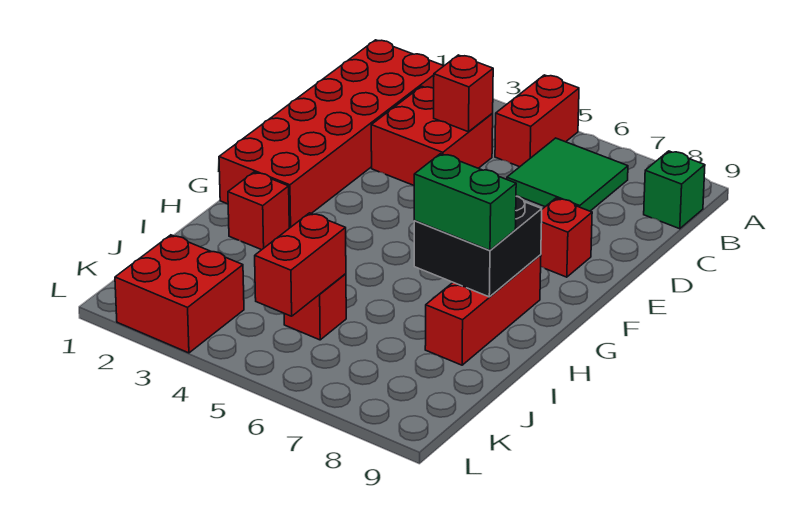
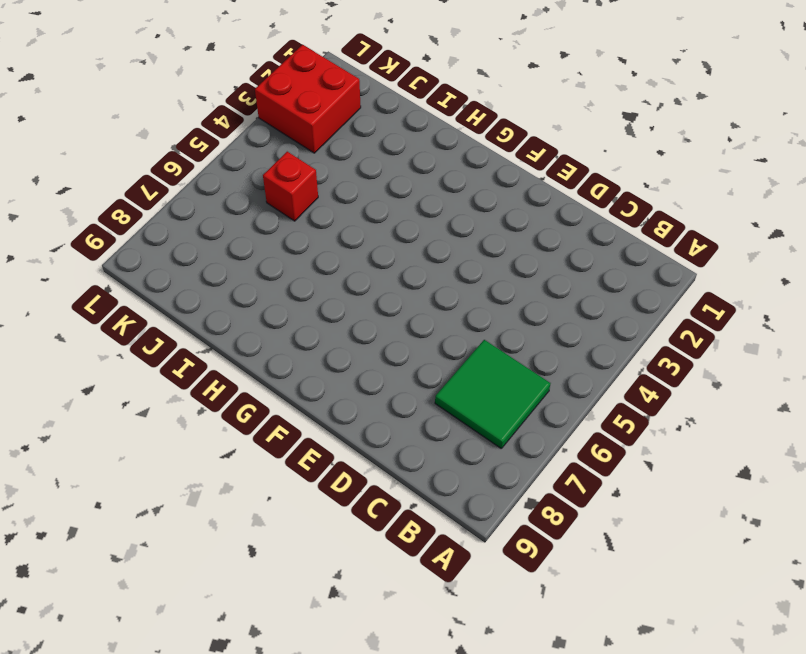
none -> red brick A5:B5 level 1
none -> red brick B1:G2 level 1
none -> green brick B9 level 1

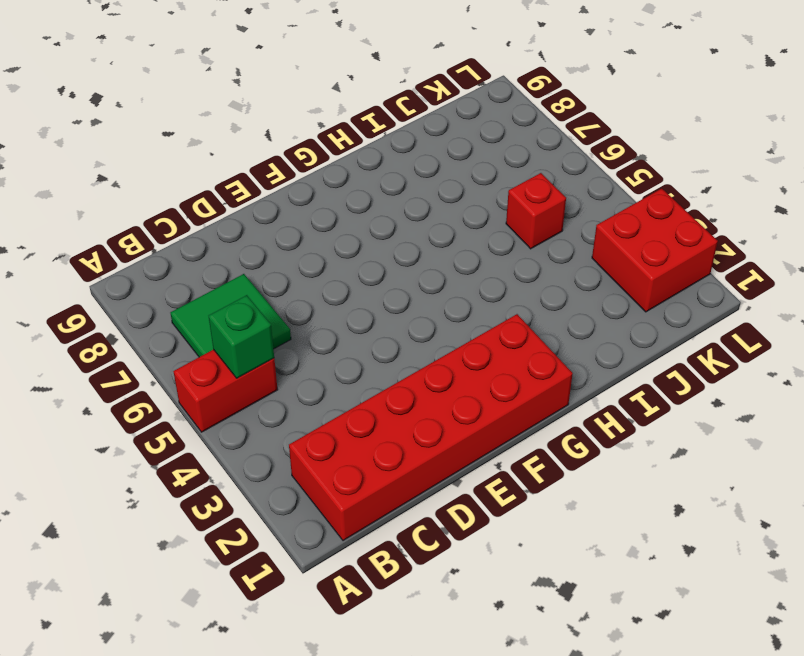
green brick B5 level 2 -> green brick B9 level 1
none -> red brick C3:D4 level 1
none -> red brick E8 level 1
none -> red brick G8:I8 level 1

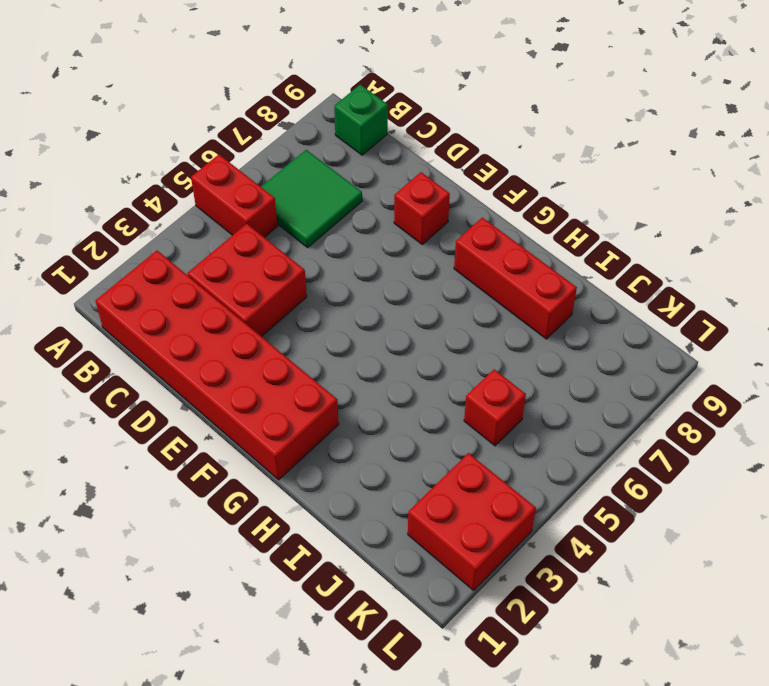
none -> red brick H2 level 1
none -> red brick C4 level 2
none -> black brick G7:H8 level 2

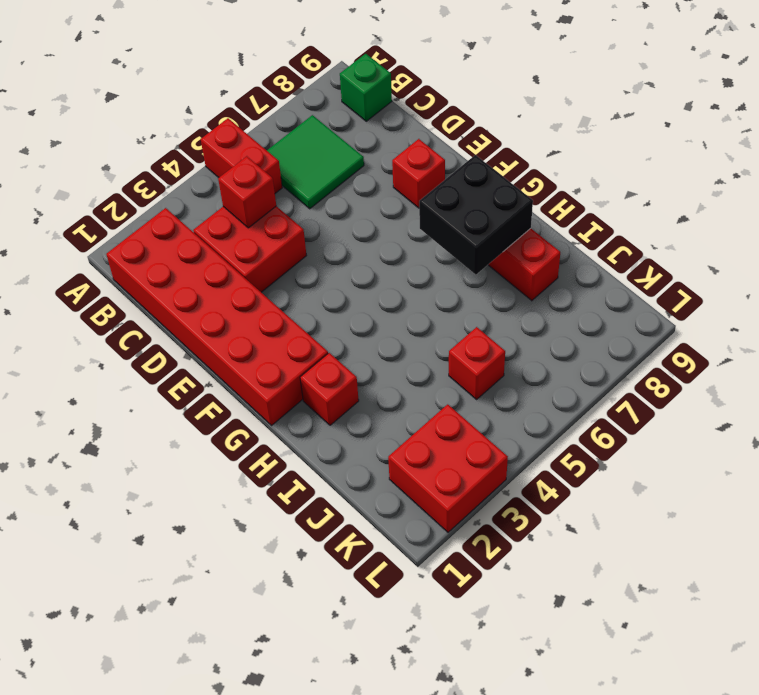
none -> red brick J5:K5 level 2
none -> green brick H7:H8 level 3

